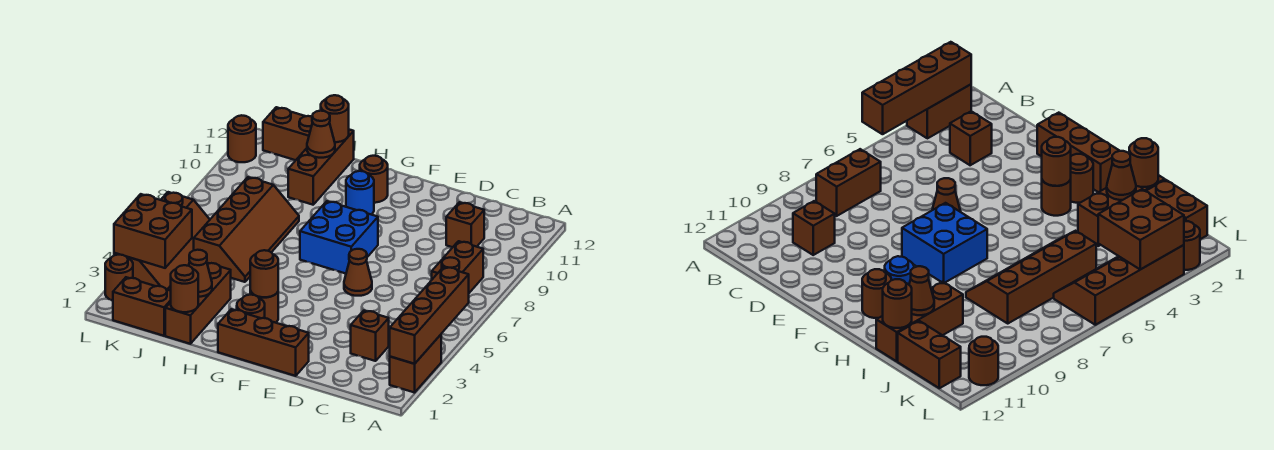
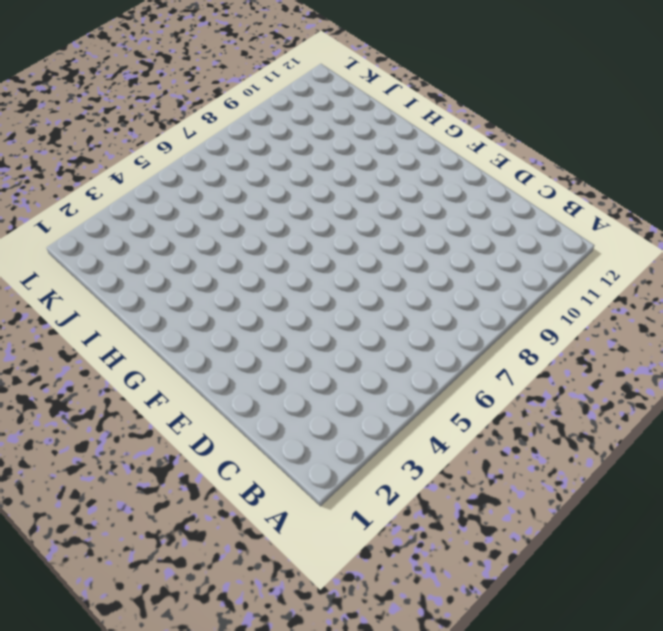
none -> brown brick A2:A3 level 1
none -> brown brick B7:B8 level 1
none -> brown brick C3 level 1

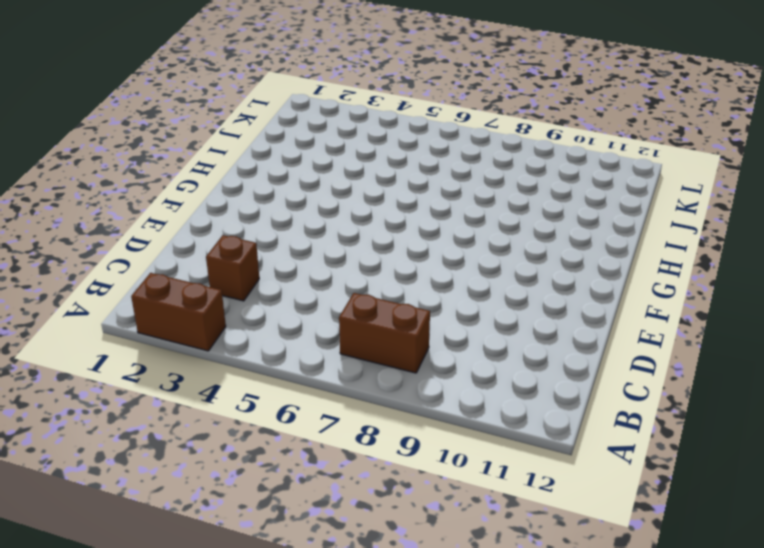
none -> brown brick C10 level 1
none -> brown brick E1:G1 level 1
none -> brown cone E6 level 1

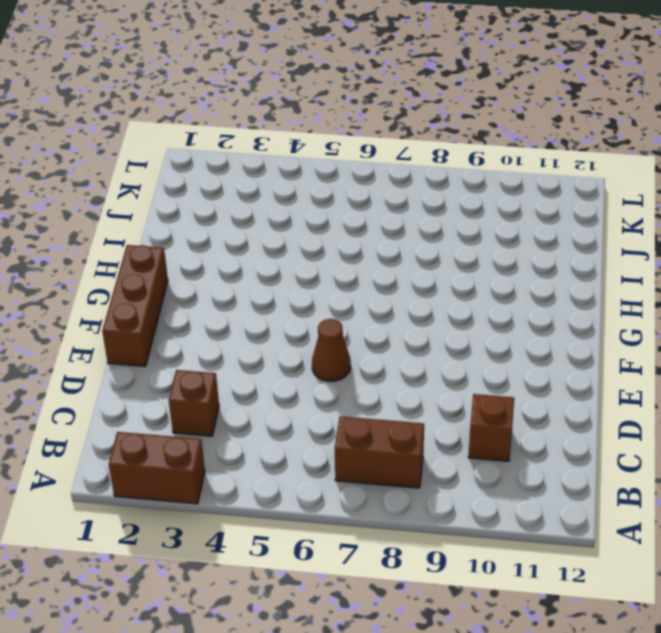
none -> blue brick F7:G8 level 1
none -> brown round brick G2 level 1
none -> brown round brick G3 level 1

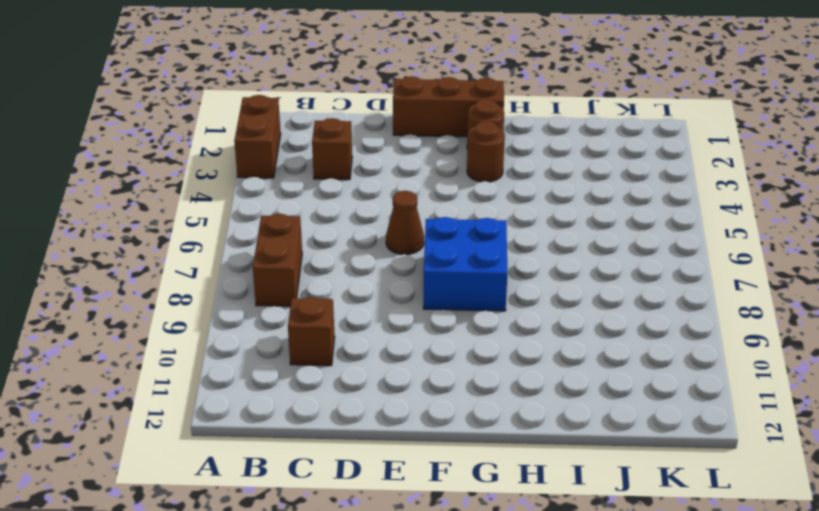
none -> blue round brick G10 level 1
none -> brown round brick G11 level 1
none -> brown brick I1:I3 level 1

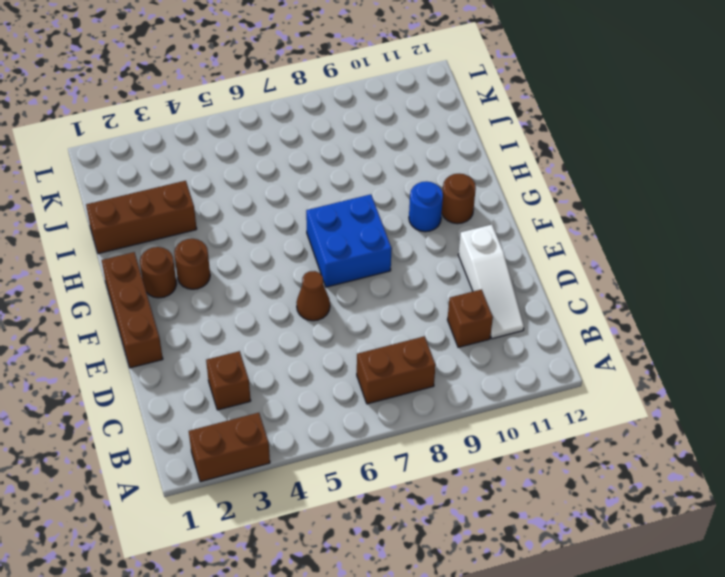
white slope C11:E11 level 1 top E -> none
none -> brown slope I5:J8 level 1 top J
none -> brown brick I10:I12 level 1
none -> brown brick J1:K1 level 1

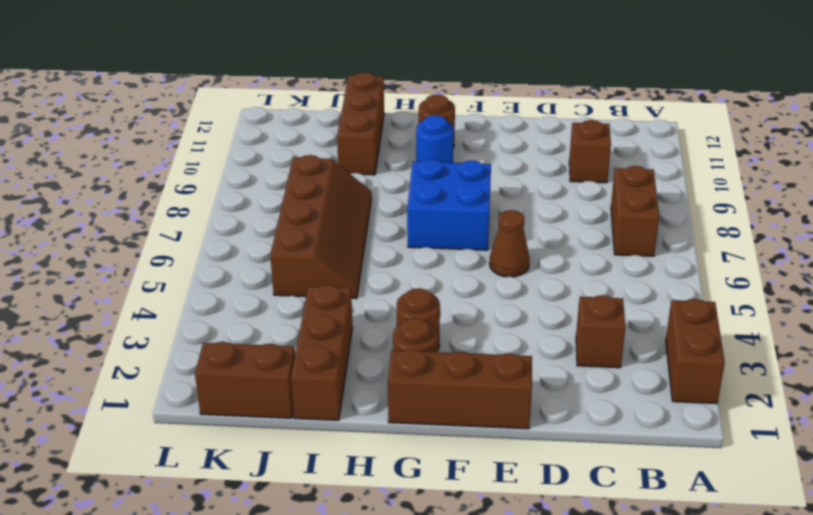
none -> brown brick J12:K12 level 1
none -> brown slope K3:L6 level 1 top L
none -> brown round brick L2 level 1

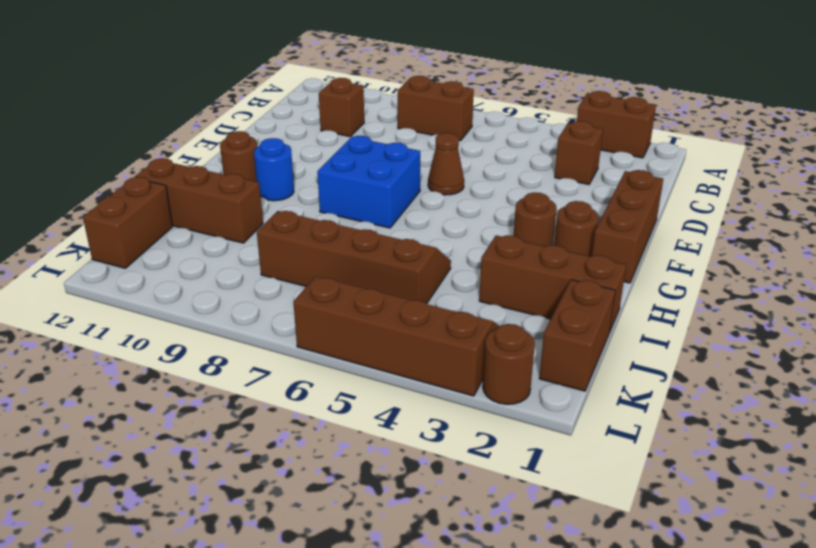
none -> brown round brick L11 level 1
none -> brown brick A2:A5 level 2
none -> brown round brick G3 level 2

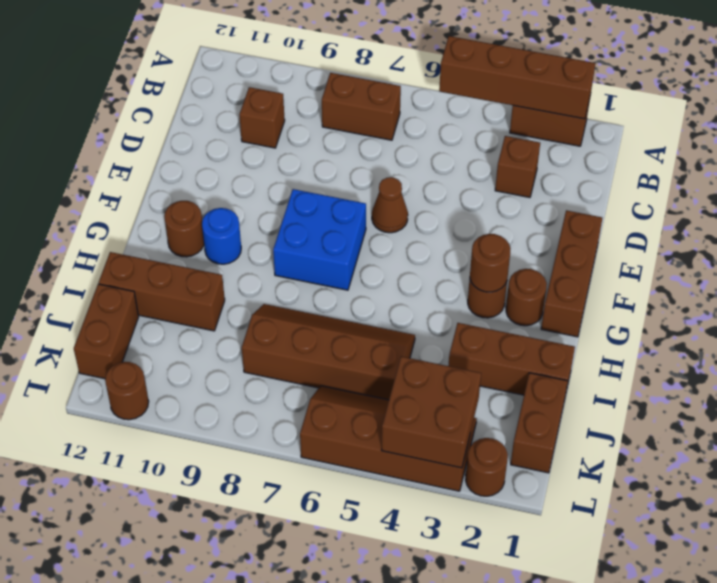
none -> brown round brick I1 level 2
none -> brown cone I2 level 2
none -> brown cone I11 level 2

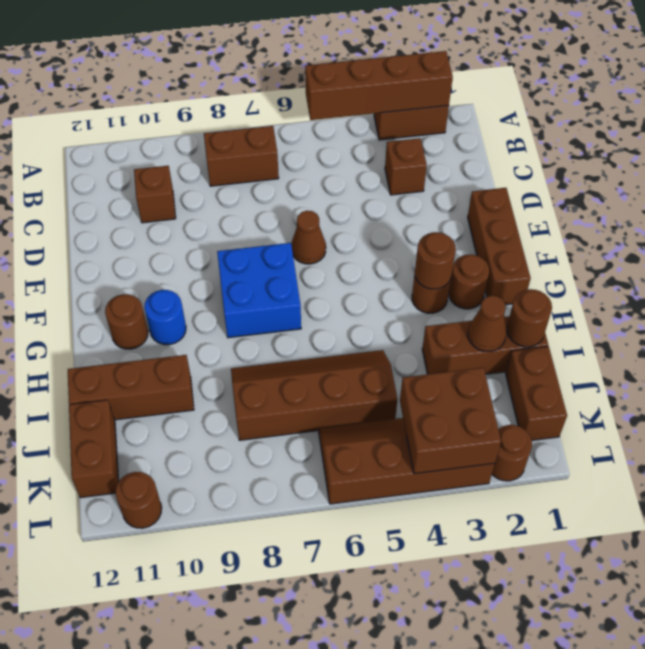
none -> brown cone I11 level 2
none -> brown round brick I12 level 2

